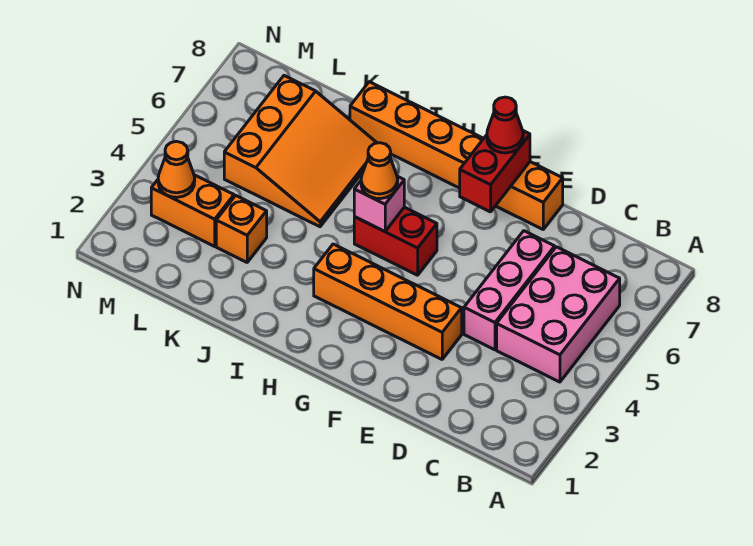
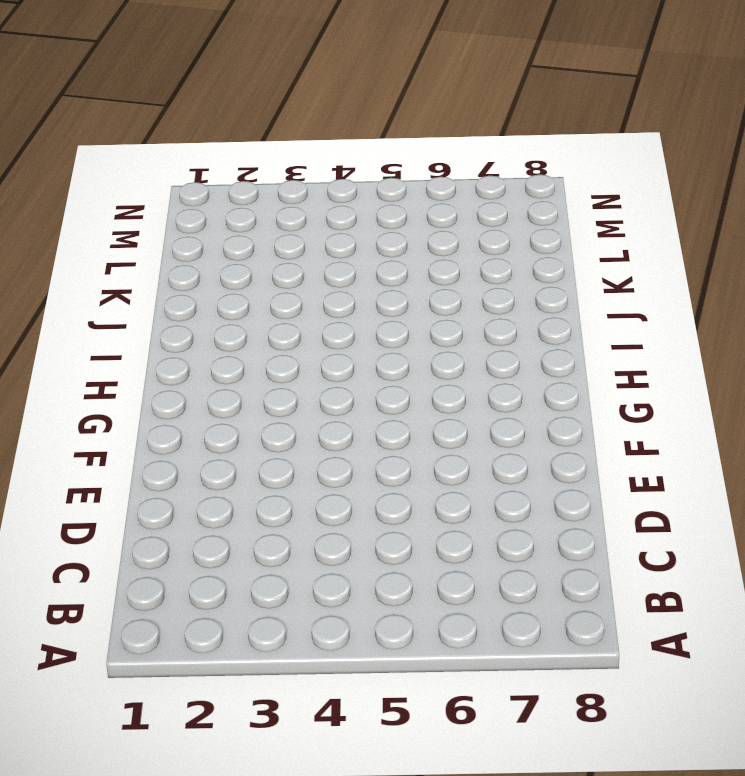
none -> pink brick B4:C6 level 1
none -> pink brick D4:D6 level 1
none -> orange brick E3:H3 level 1

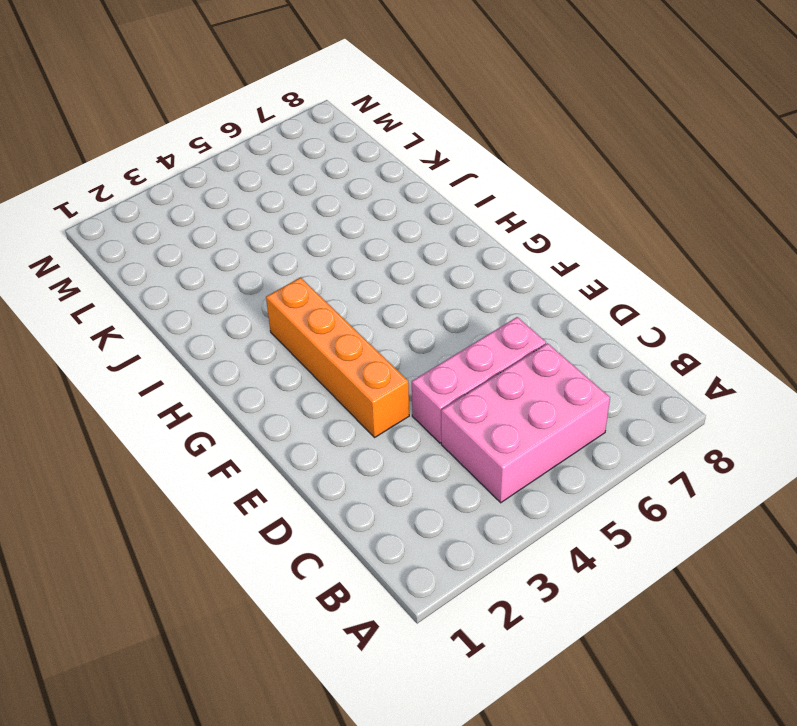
none -> orange brick E8:J8 level 1
none -> red brick G5:H5 level 1
none -> orange slope J5:L7 level 1 top L

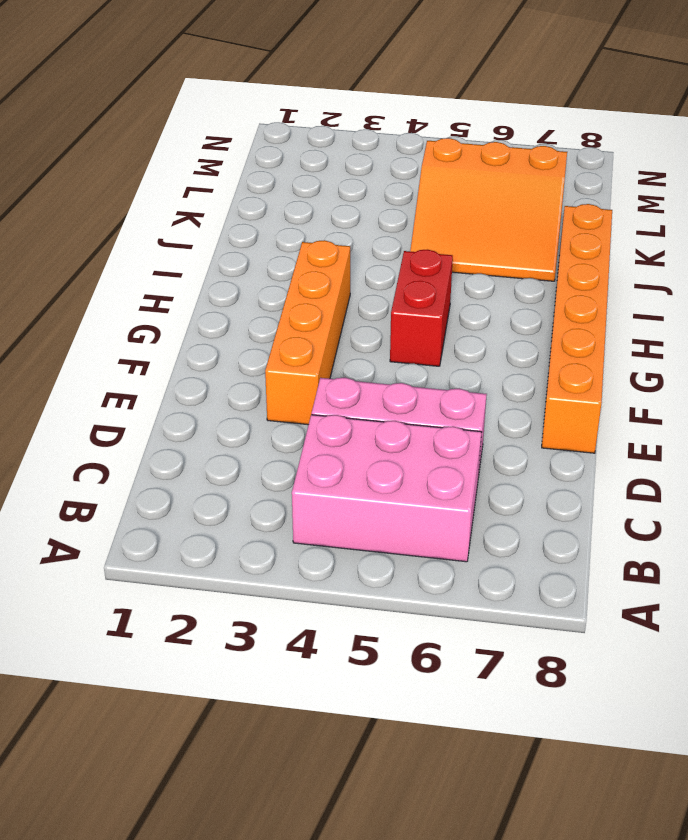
none -> orange brick K3 level 1
none -> orange brick L3:M3 level 1
none -> red brick F7:F8 level 2

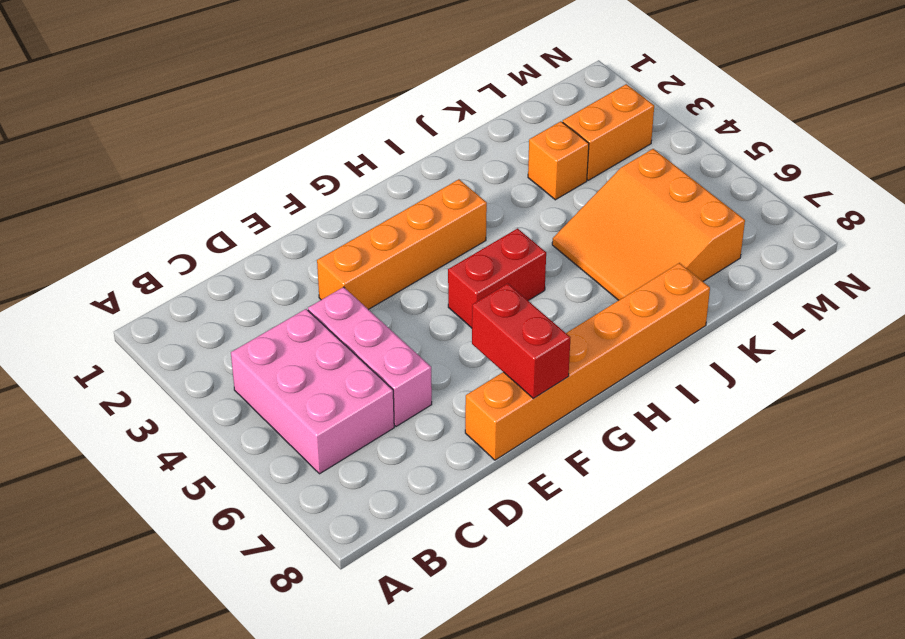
none -> pink brick H5 level 2
none -> orange cone M3 level 2
none -> red cone F8 level 3

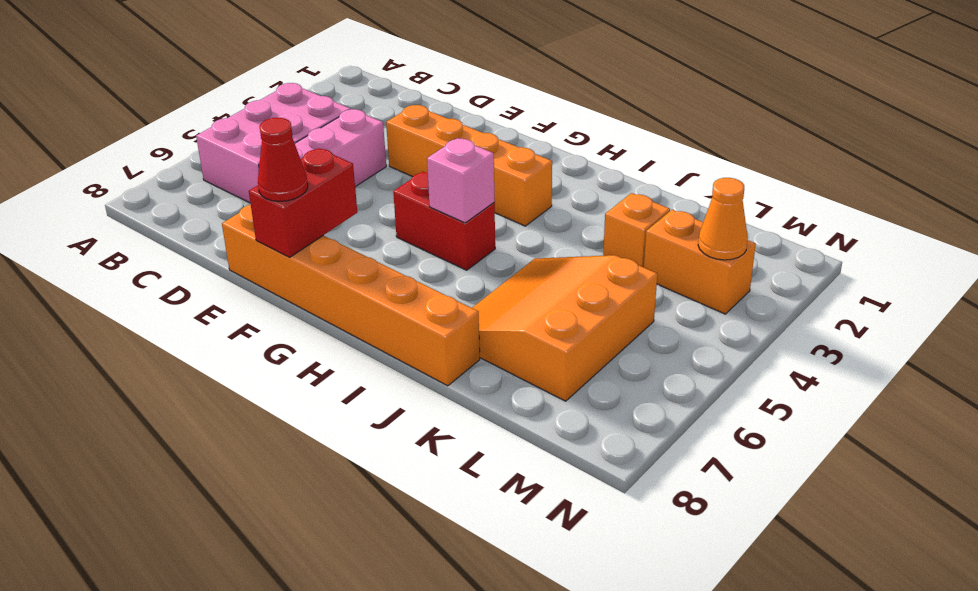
none -> orange cone H5 level 3

